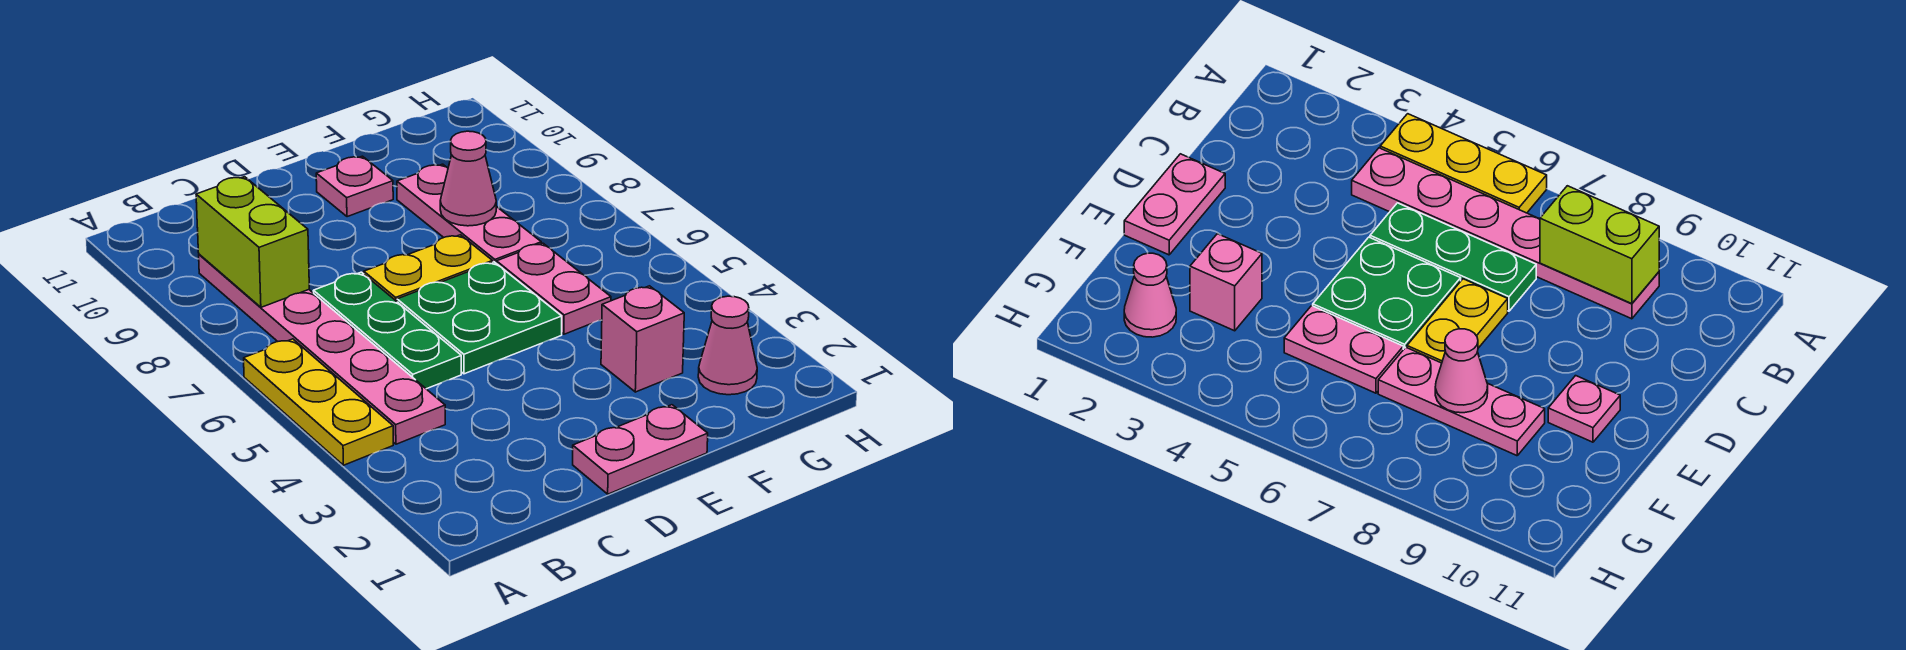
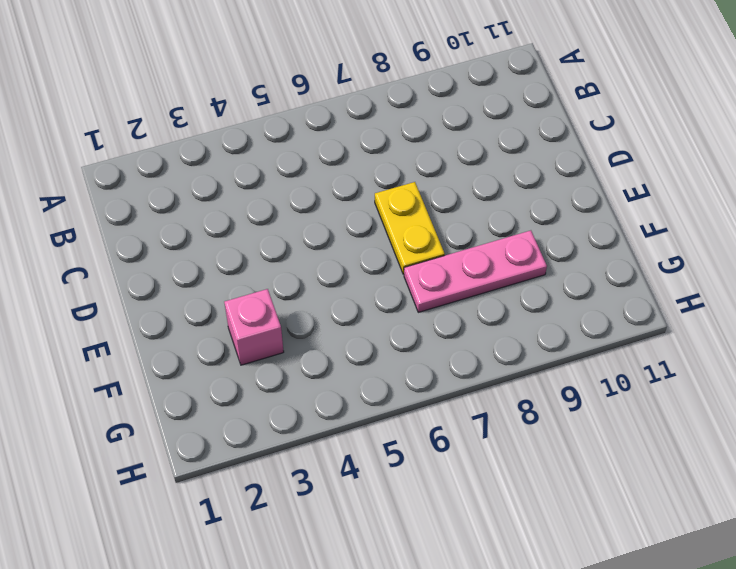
none -> yellow plate A4:A6 level 1
none -> pink plate B4:B9 level 1
none -> green plate C5:C7 level 1

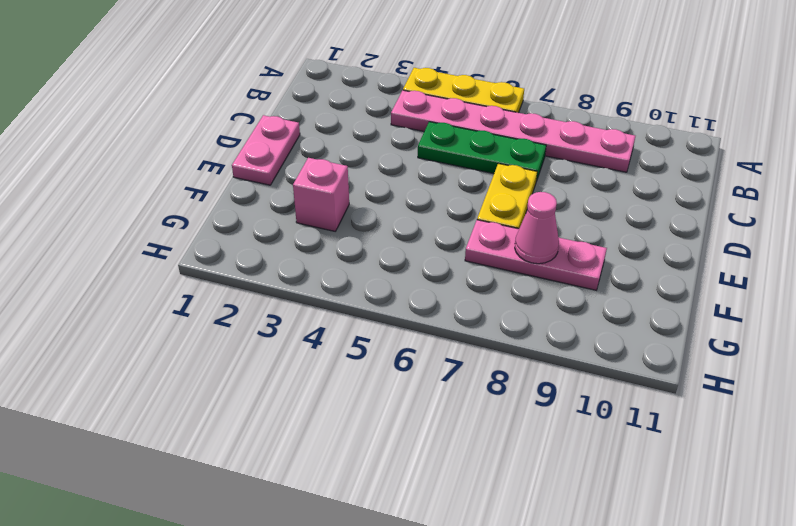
none -> green plate D5:E6 level 1
none -> pink plate E10 level 1
none -> pink plate F5:F6 level 1

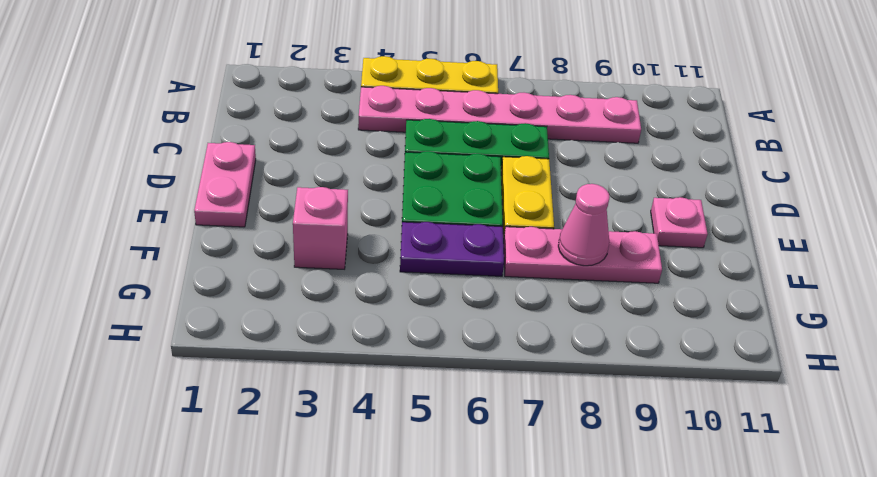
purple plate F5:F6 level 1 -> pink plate F5:F6 level 1
none -> pink cone G2 level 1
none -> lime brick B8:B9 level 2

